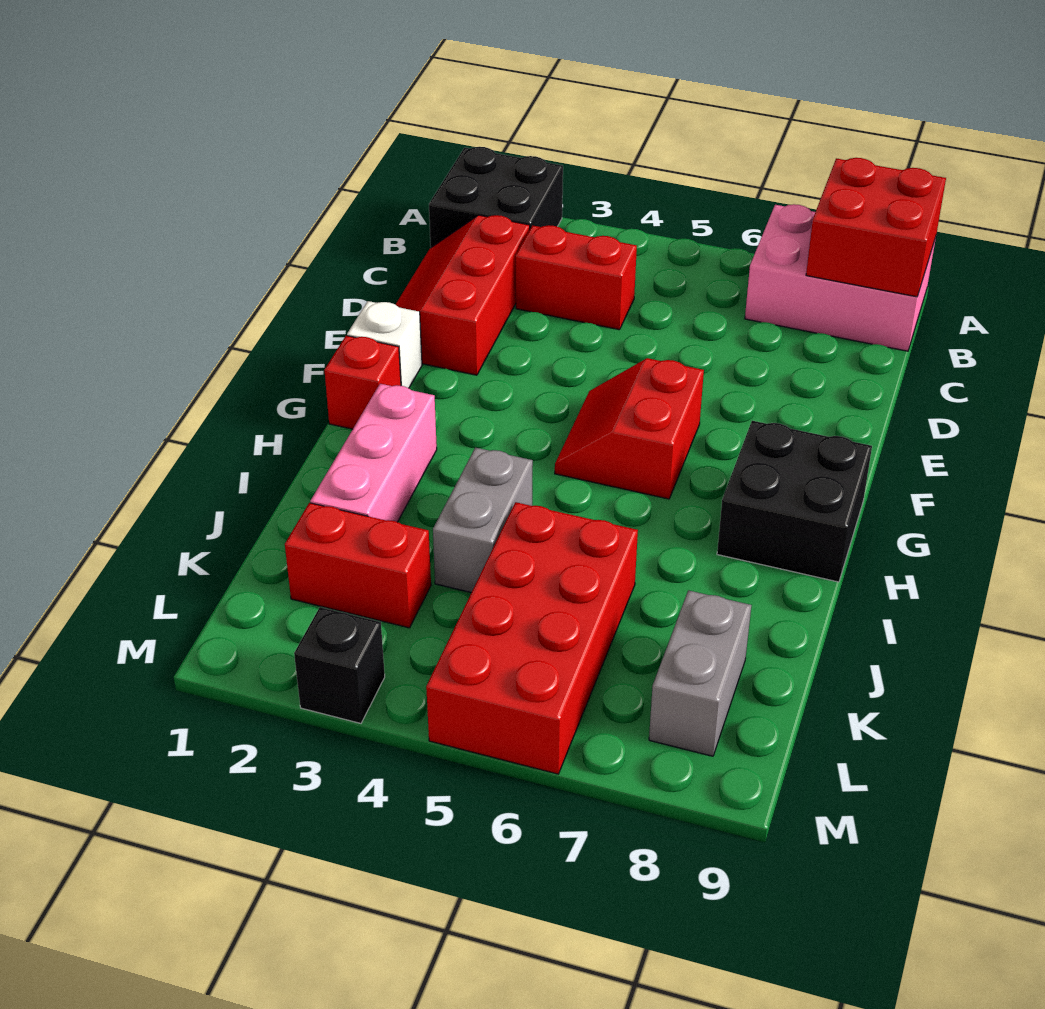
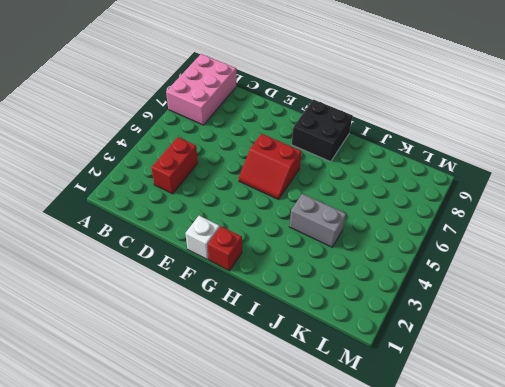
none -> black brick A1:B2 level 1
none -> red slope C1:E2 level 1 top 2
none -> pink brick H2:J2 level 1

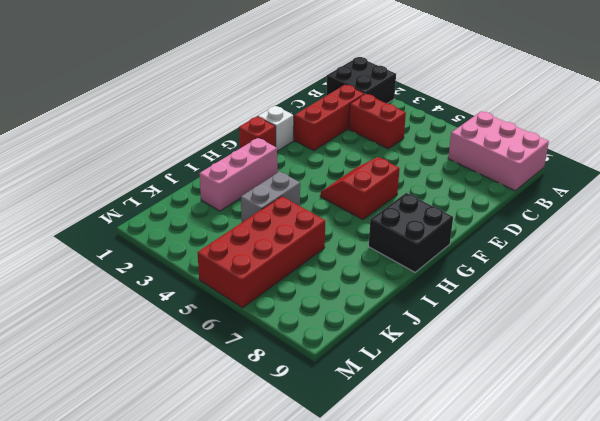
none -> red brick K2:K3 level 1
none -> grey brick K8:L8 level 1
none -> black brick M3 level 1

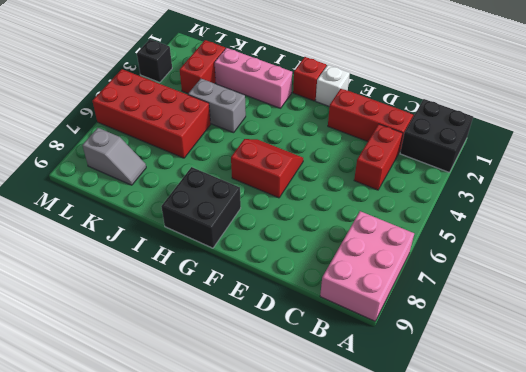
grey slope K8:L8 level 1 top L -> grey brick K8:L8 level 1
none -> red brick A8:B9 level 2

